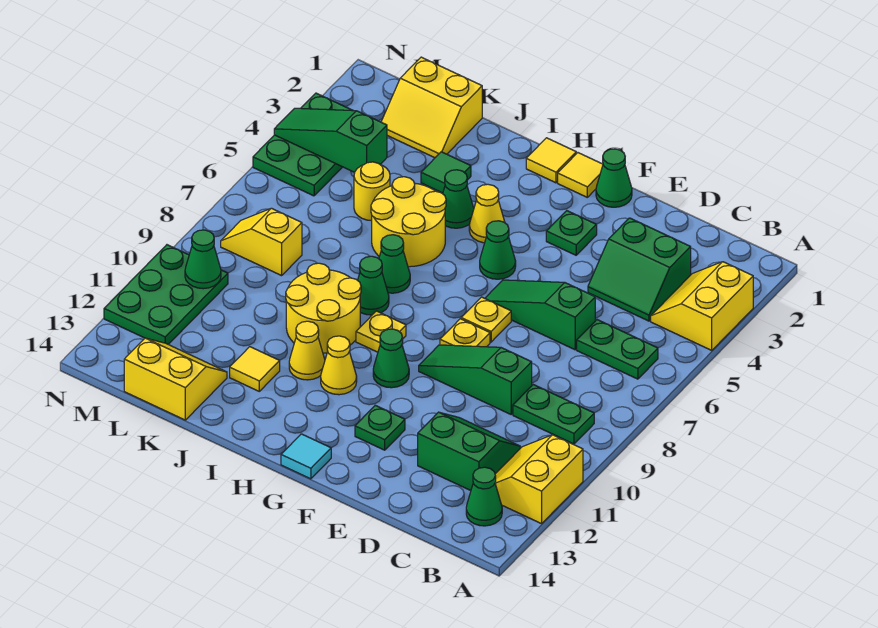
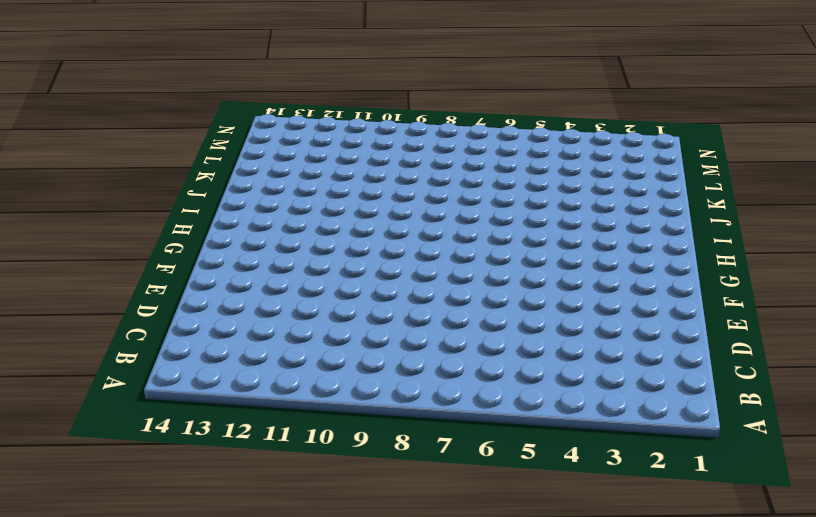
none -> yellow slope A3:B4 level 1 top A
none -> yellow slope A11:B12 level 1 top A
none -> green plate B6:C6 level 1
none -> green plate B9:C9 level 1

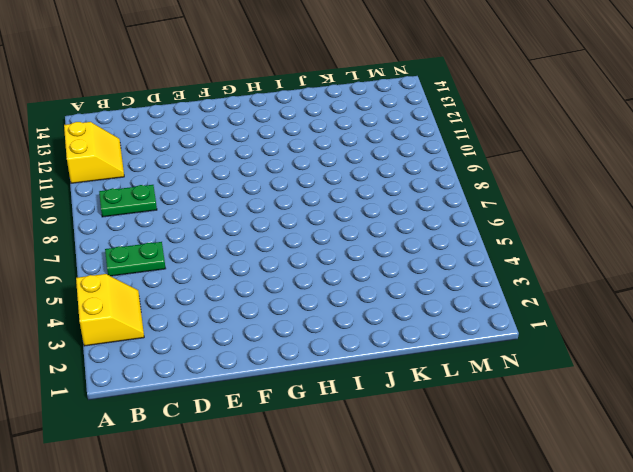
none -> green cone B13 level 1
none -> green slope C3:D4 level 1 top 3
none -> green slope C11:D12 level 1 top 12
none -> green slope D6:F6 level 1 top D

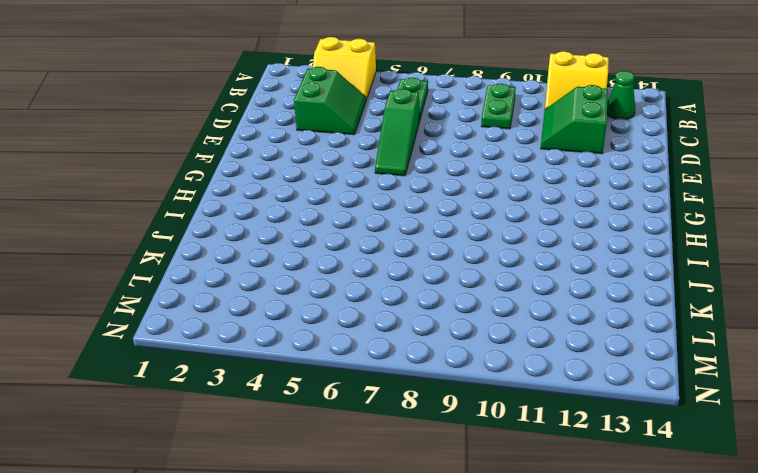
none -> green slope D9:F9 level 1 top D
none -> green cone F1 level 1
none -> green plate F3 level 1
none -> yellow plate F7 level 1

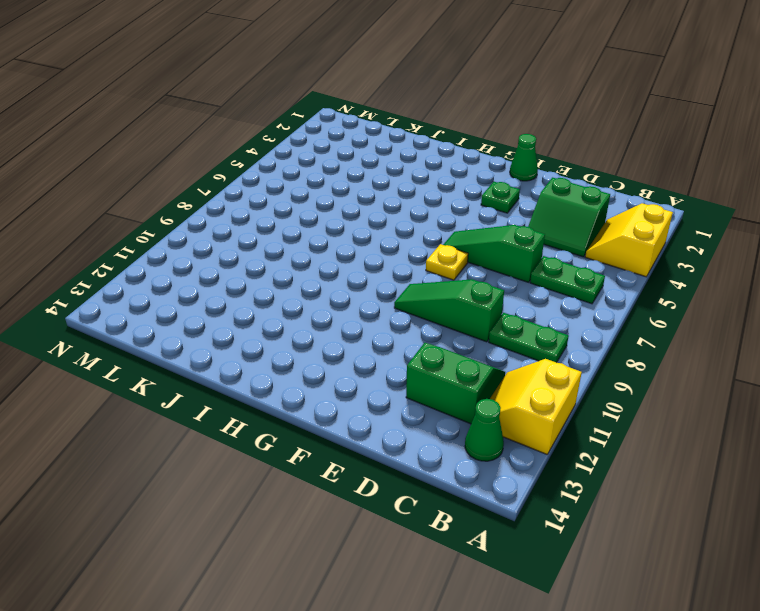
none -> yellow plate F8 level 1
none -> green plate F12 level 1
none -> yellow tile G1 level 1
none -> green cone G5 level 1

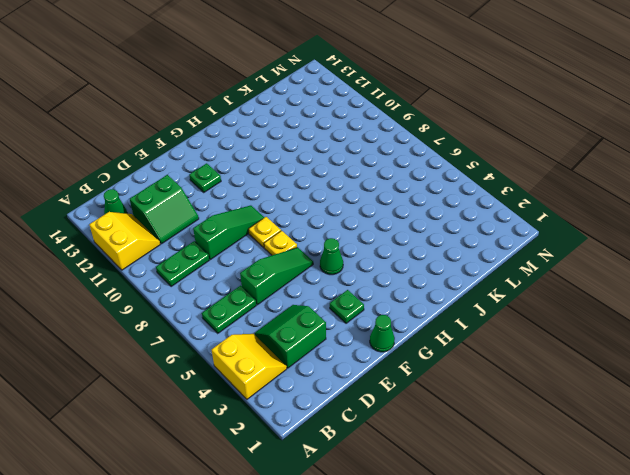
none -> yellow tile G1 level 1
none -> green cone G10 level 1
none -> cyan tile G14 level 1
none -> yellow tile H1 level 1

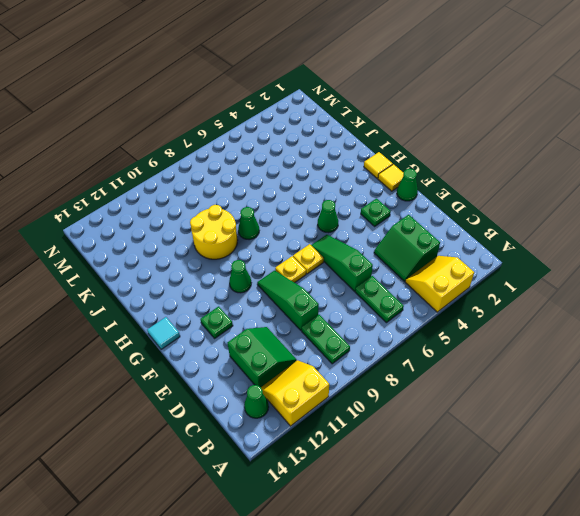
none -> yellow cone H4 level 1
none -> yellow plate H9 level 1
none -> yellow cone H11 level 1
none -> green cone I4 level 1

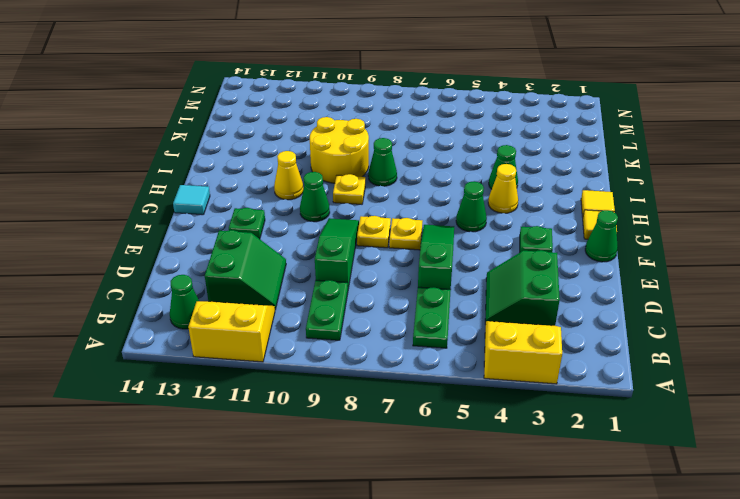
none -> yellow round brick I5:J6 level 1
none -> green cone I7 level 1
none -> yellow cone I11 level 1
none -> green tile J3 level 1

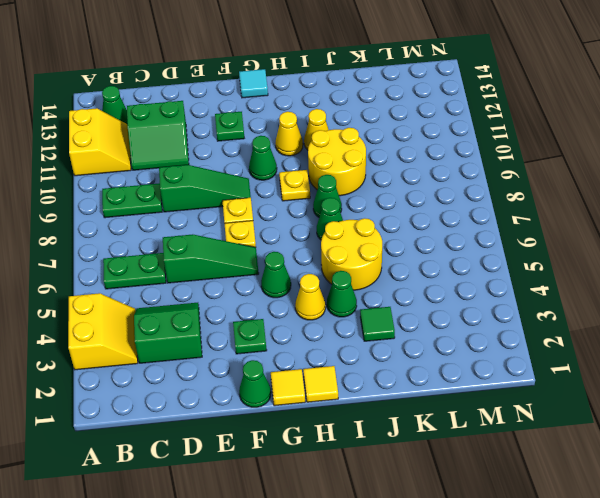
none -> yellow tile J12 level 1
none -> yellow slope K1:L2 level 1 top 1
none -> yellow round brick K5 level 1
none -> yellow slope K13:L14 level 1 top 14

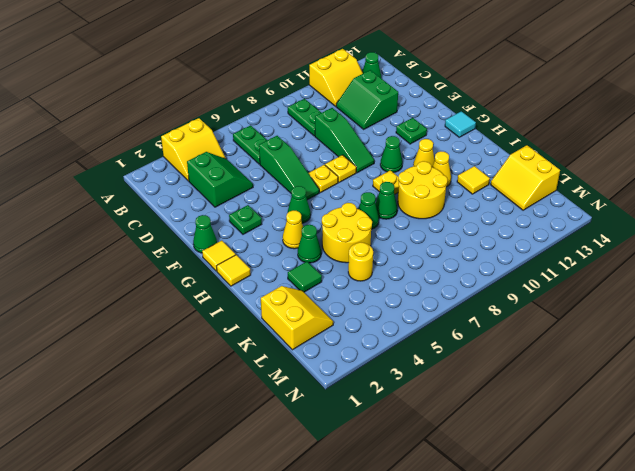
none -> yellow slope L8:M8 level 1 top L
none -> green plate M3:N5 level 1
none -> green plate M10:N12 level 1
none -> green slope L4:N4 level 2 top L

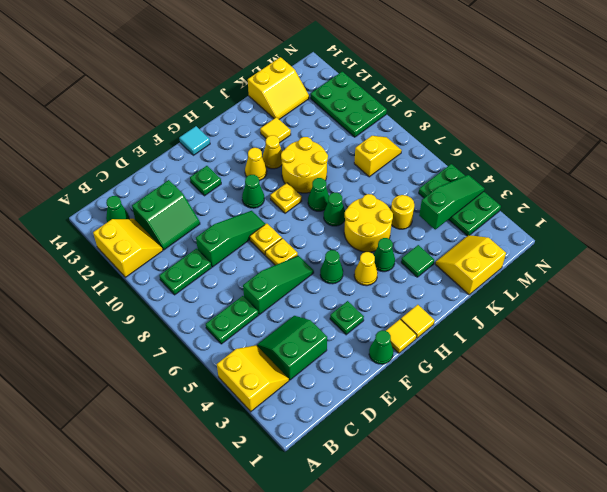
none -> green cone M10 level 2

